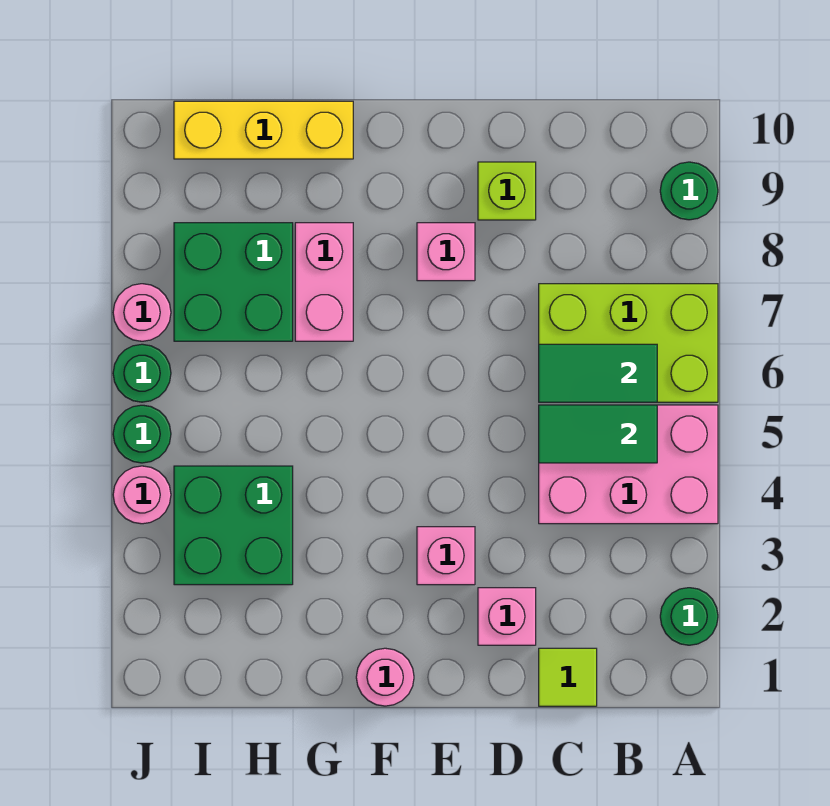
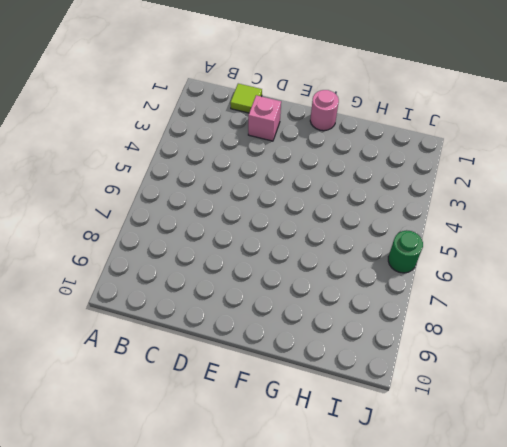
none -> green round brick A2 level 1
none -> pink brick A4:C5 level 1
none -> lime brick A6:C7 level 1

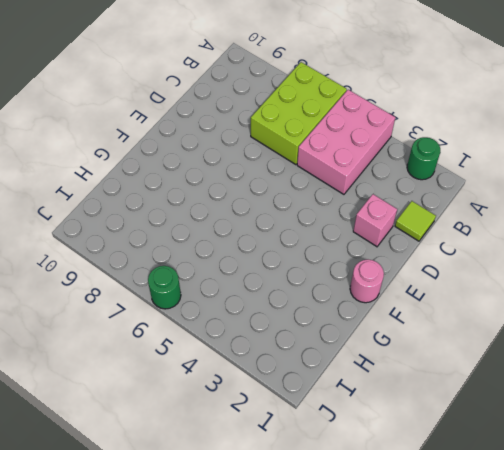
none -> green round brick A9 level 1
none -> lime brick D9 level 1
none -> pink brick E3 level 1

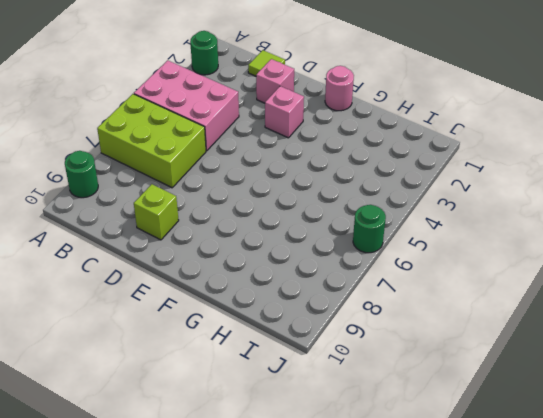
none -> pink brick E8 level 1
none -> pink brick G7:G8 level 1
none -> yellow brick G10:I10 level 1

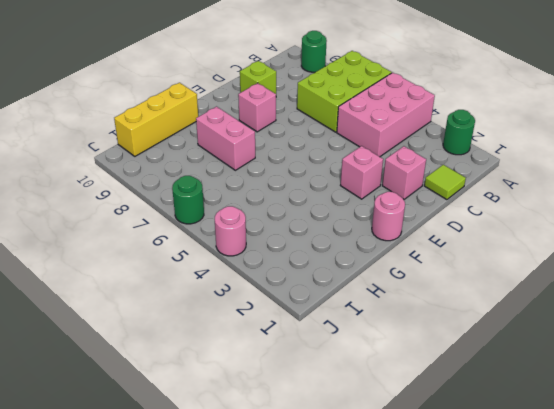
none -> green brick H3:I4 level 1
none -> green brick H7:I8 level 1
none -> green round brick J5 level 1

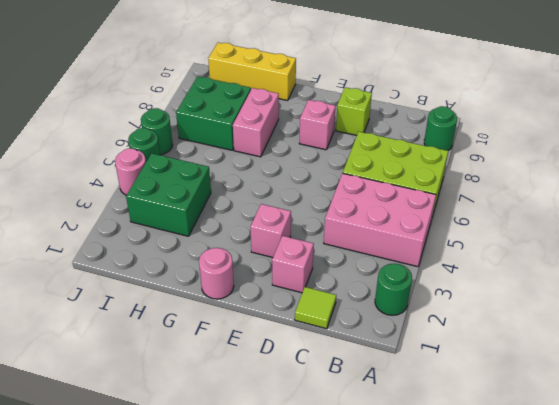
none -> pink round brick J7 level 1
none -> green tile B5:C5 level 2
none -> green tile B6:C6 level 2

